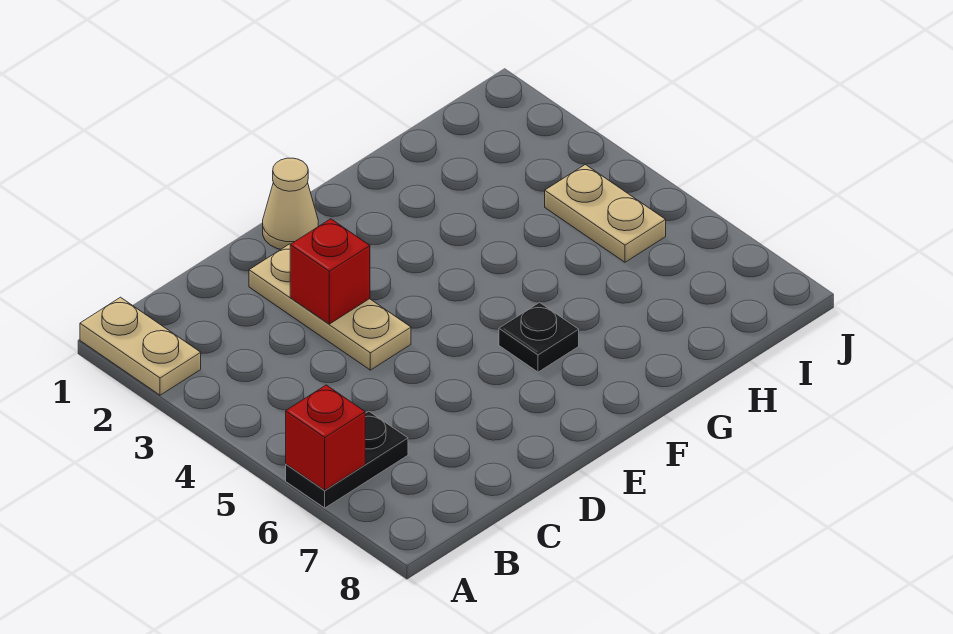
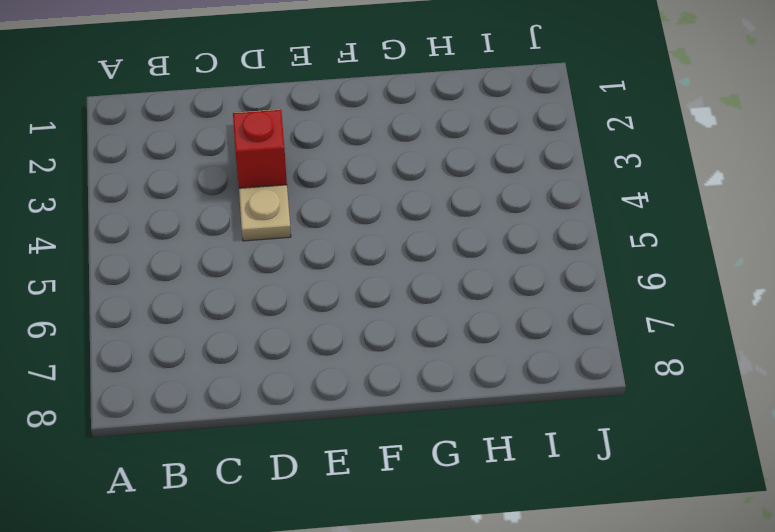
none -> tan plate A1:A2 level 1
none -> black plate A6:B6 level 1

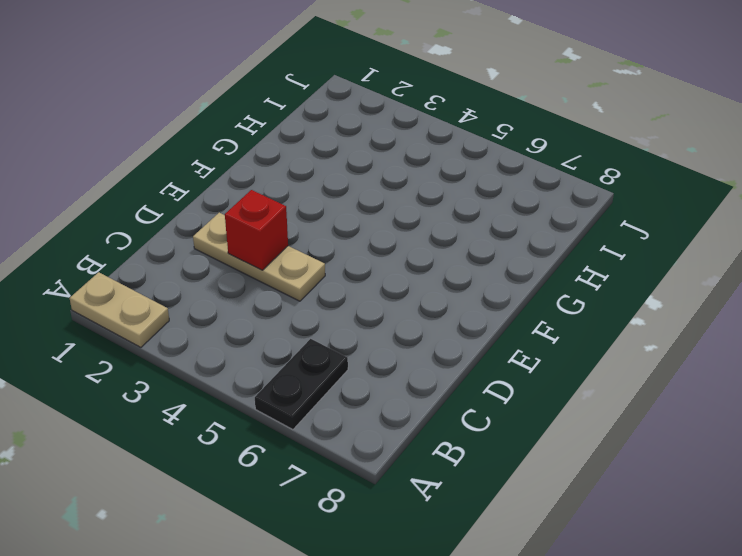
none -> tan cone E1 level 1
none -> black plate F6 level 1

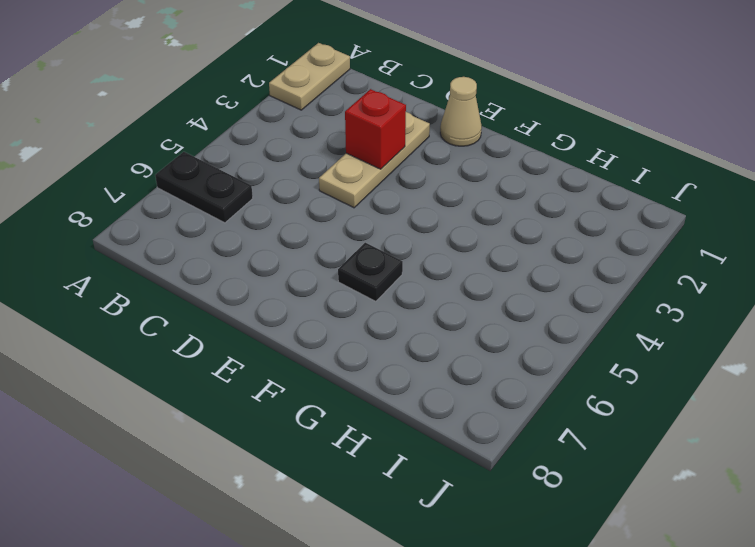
none -> tan plate I4:I5 level 1
none -> red brick A6 level 2

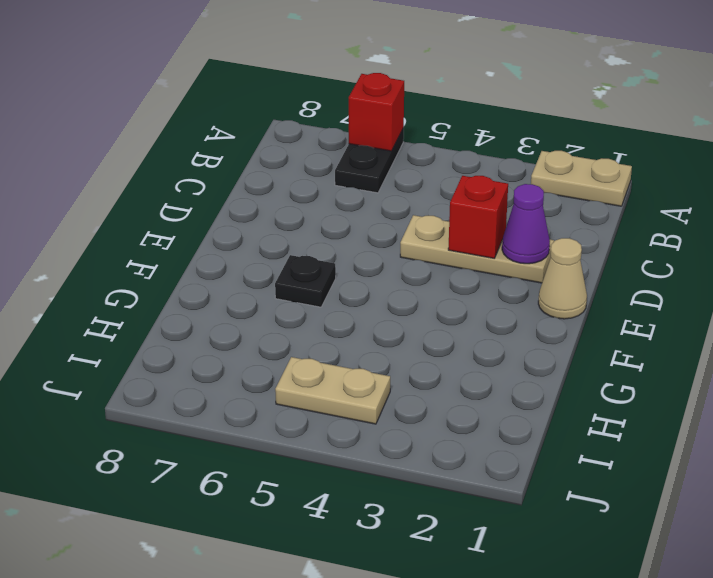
purple cone D2 level 2 -> none

